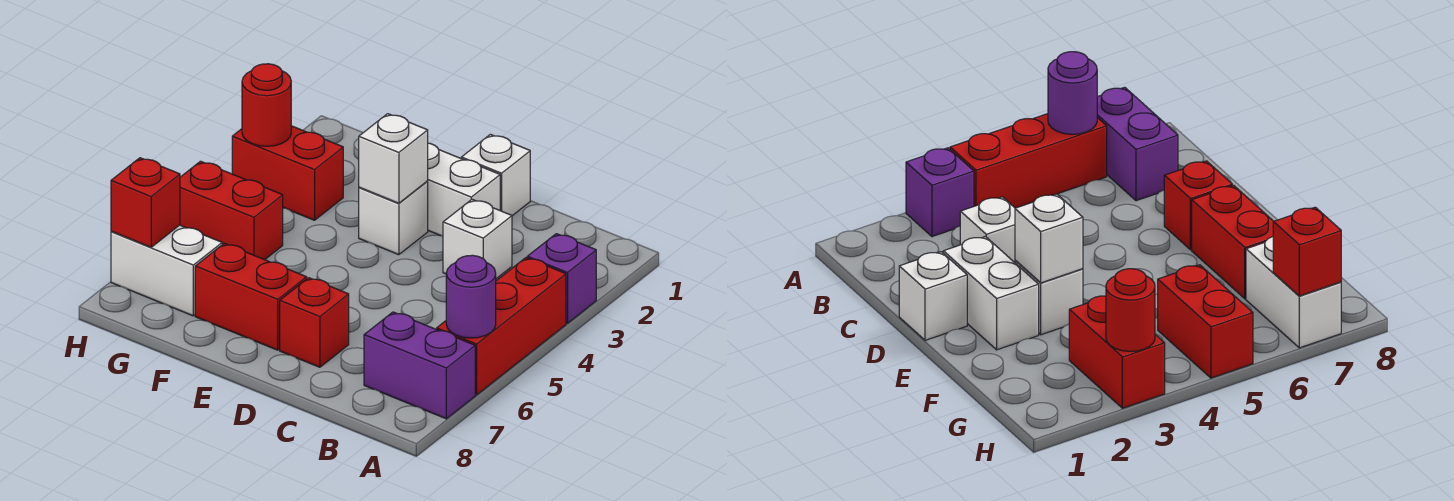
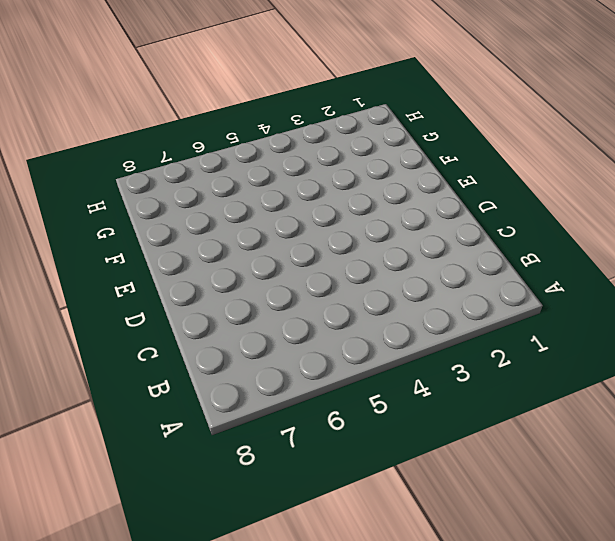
none -> purple brick A3 level 1
none -> red brick A4:A6 level 1
none -> purple brick A7:B7 level 1

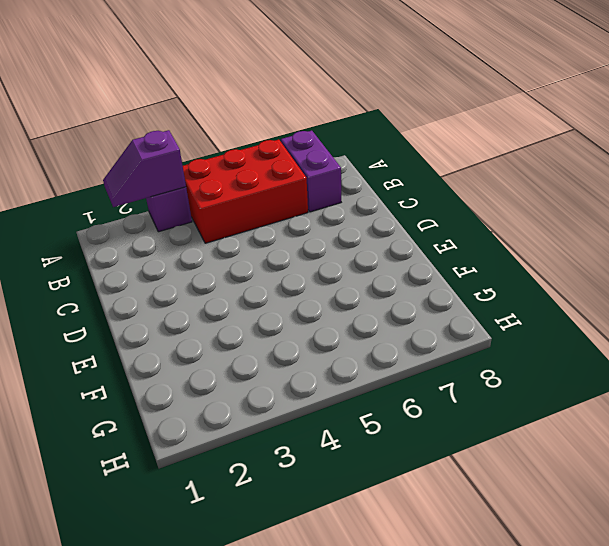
purple slope A2:A3 level 2 top 3 -> none
red brick A4:B6 level 1 -> red brick A4:A6 level 1
none -> white brick C3 level 1
none -> white brick D1 level 1
none -> white brick D2:E2 level 1

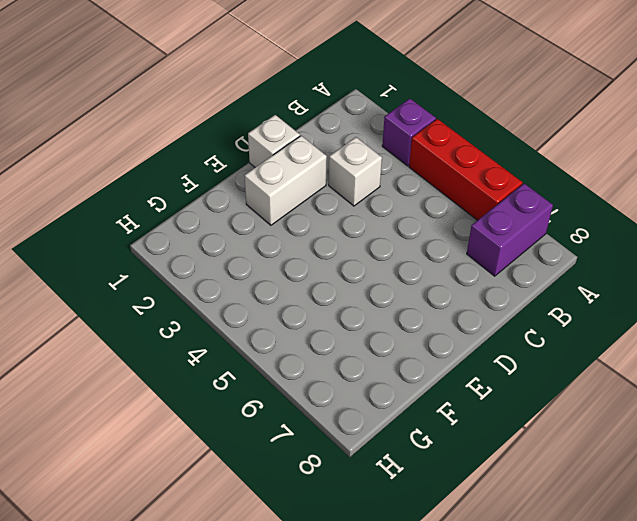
none -> red brick D7 level 1
none -> white brick E3 level 1
none -> red brick E7:F7 level 1

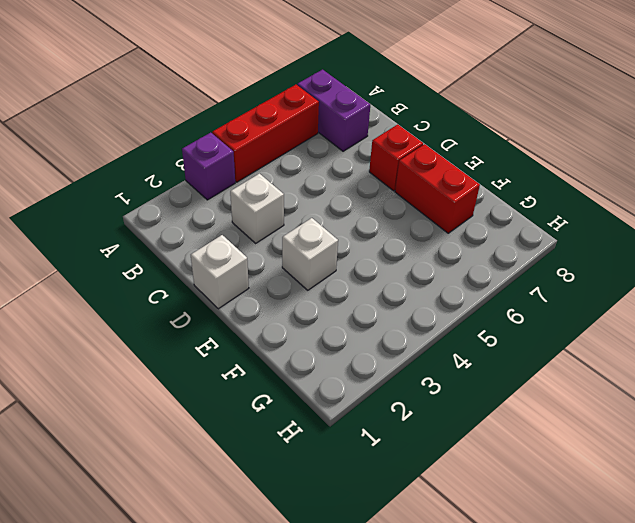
none -> white brick D2:E2 level 1
none -> red brick G3:H3 level 1
none -> red brick G5:H5 level 1

